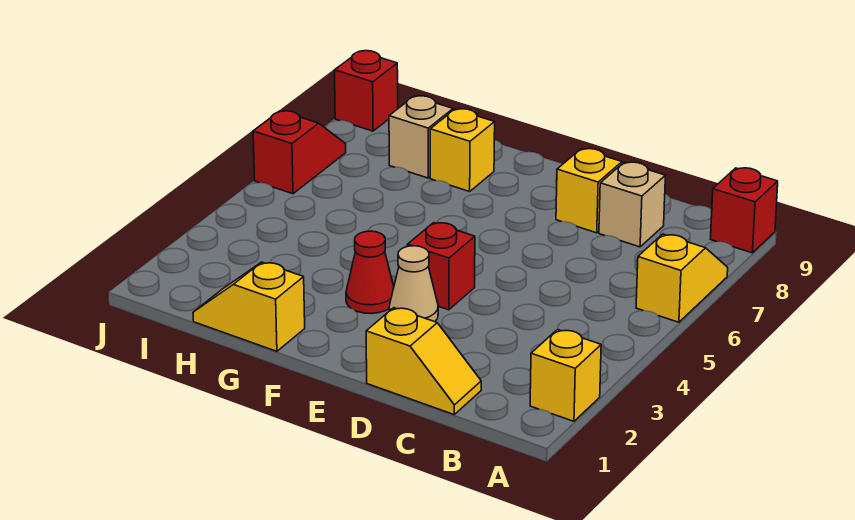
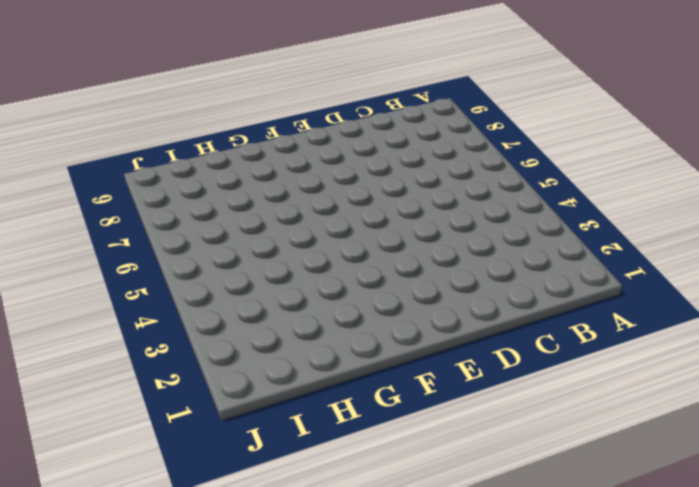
none -> yellow brick A2 level 1
none -> yellow slope A6:A7 level 1 top 6
none -> red brick A9 level 1

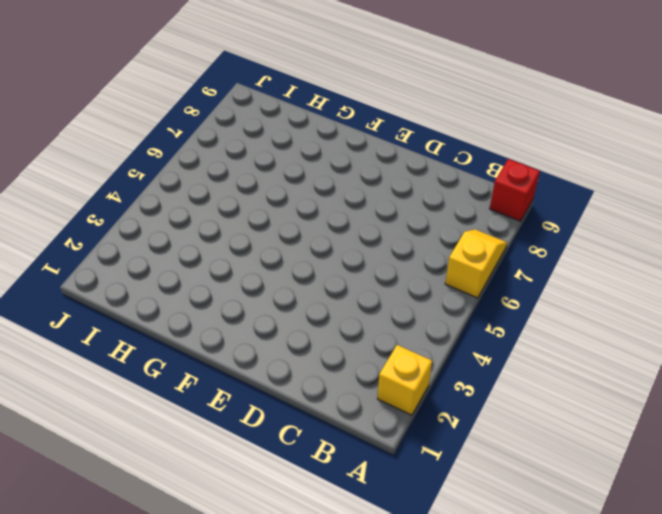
none -> yellow slope C1:D1 level 1 top D
none -> tan brick C8 level 1
none -> yellow brick D8 level 1

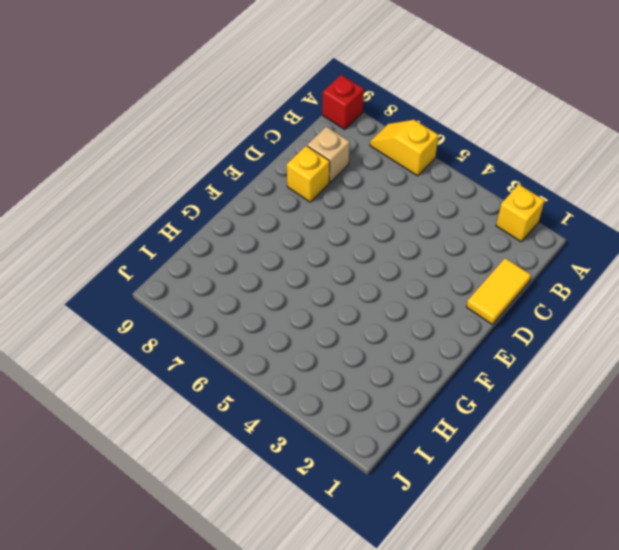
yellow tile C1:D1 level 1 -> yellow slope C1:D1 level 1 top D
none -> tan cone E3 level 1
none -> red brick E4 level 1
none -> red cone F3 level 1

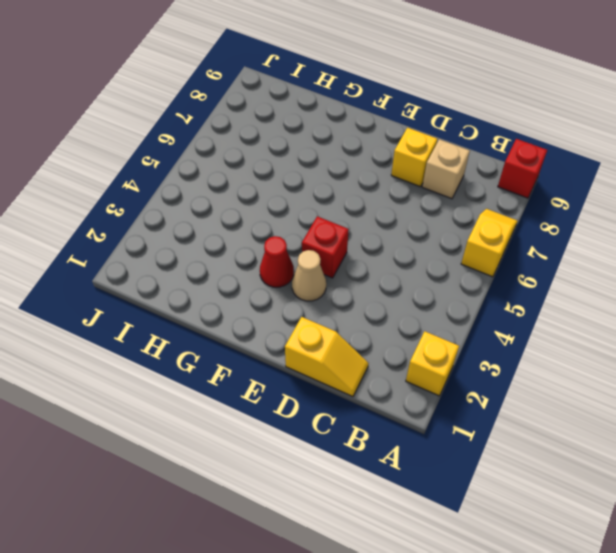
none -> yellow slope G1:H1 level 1 top G
none -> yellow brick G8 level 1
none -> tan brick H8 level 1

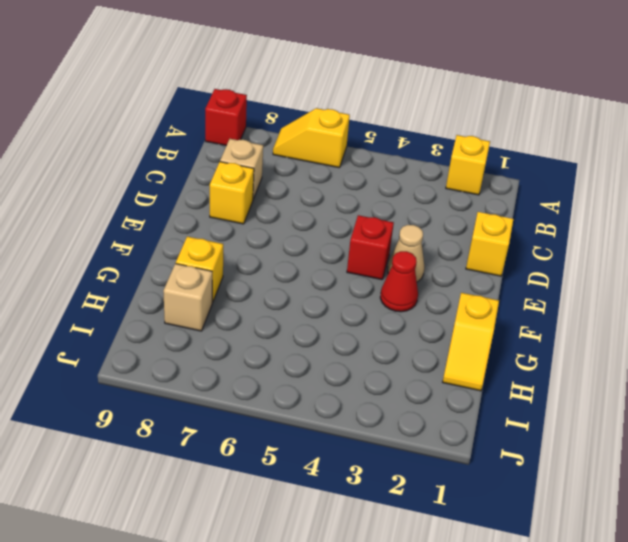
none -> red slope J6:J7 level 1 top 6
none -> red brick J9 level 1

